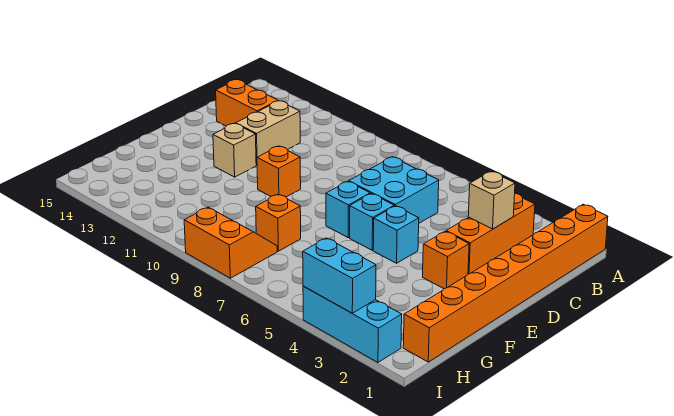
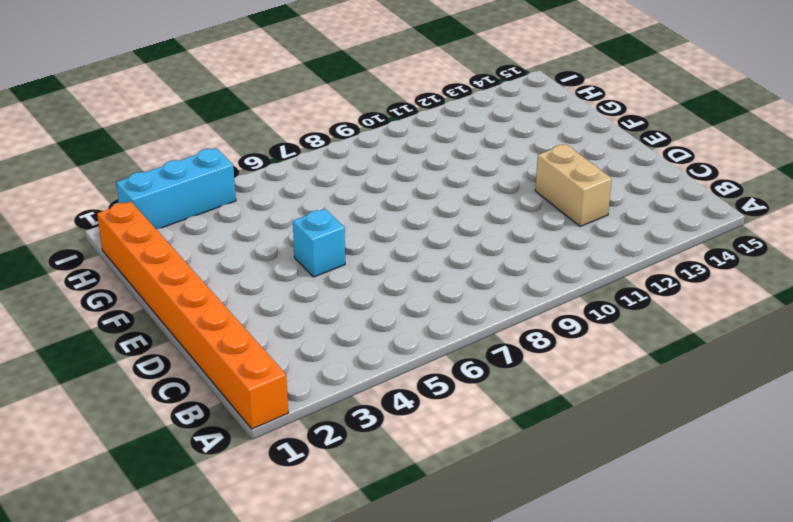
none -> orange brick B3:D3 level 1
none -> cyan brick C6:D7 level 1
none -> orange brick C13:C14 level 1

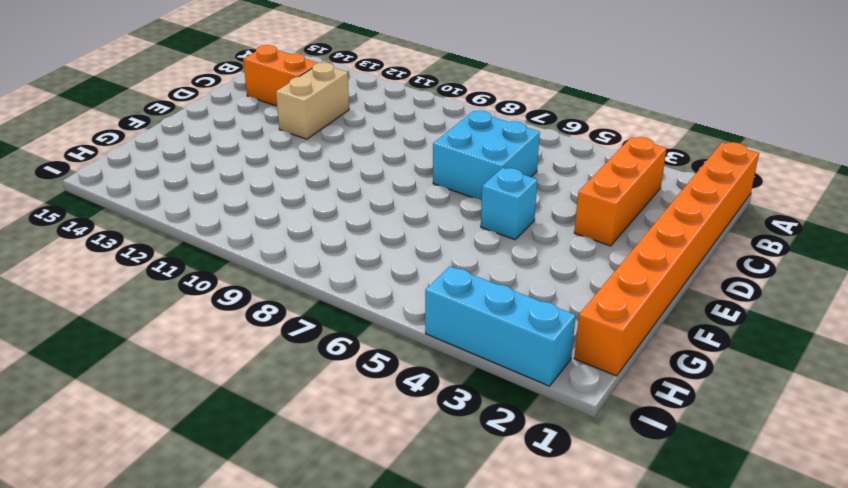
none -> orange brick E3 level 1
none -> cyan brick E6 level 1
none -> cyan brick E7 level 1

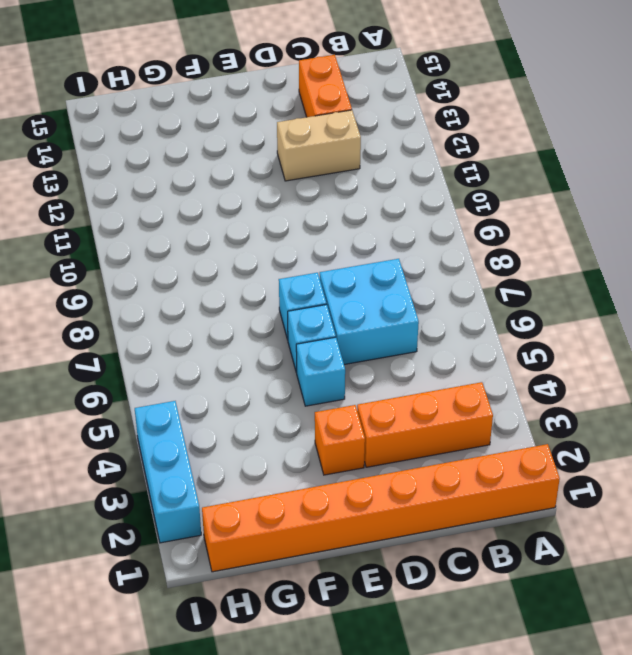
none -> orange brick E10 level 1
none -> tan brick E12 level 1
none -> orange brick G8 level 1

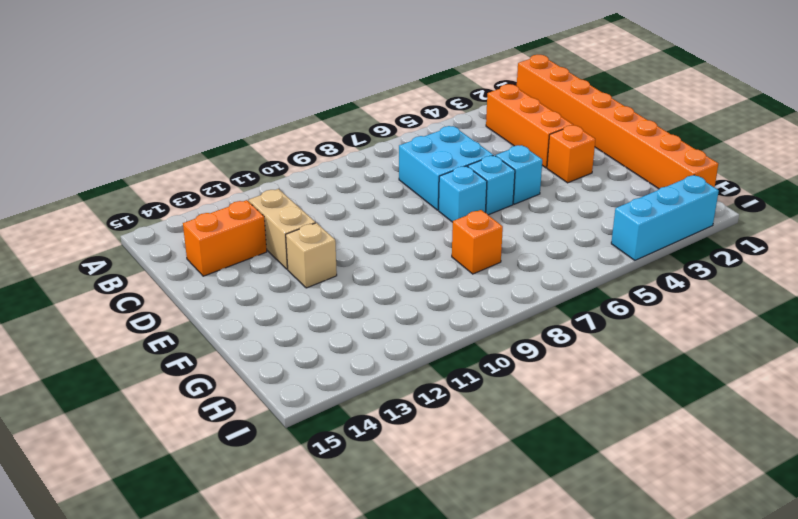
none -> orange brick E10 level 1
none -> orange slope H8:I9 level 1 top I
none -> tan brick C3 level 2

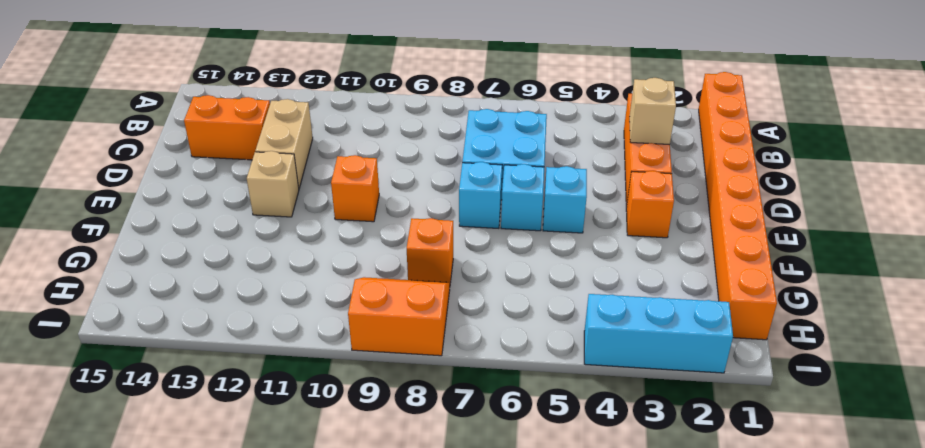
none -> cyan brick I3:I4 level 2

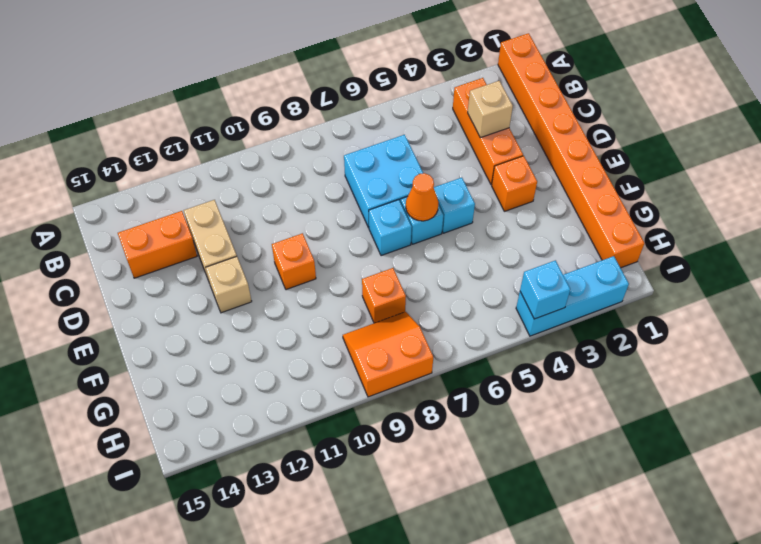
orange cone E6 level 2 -> none
cyan brick I4 level 2 -> cyan brick I3:I4 level 2

